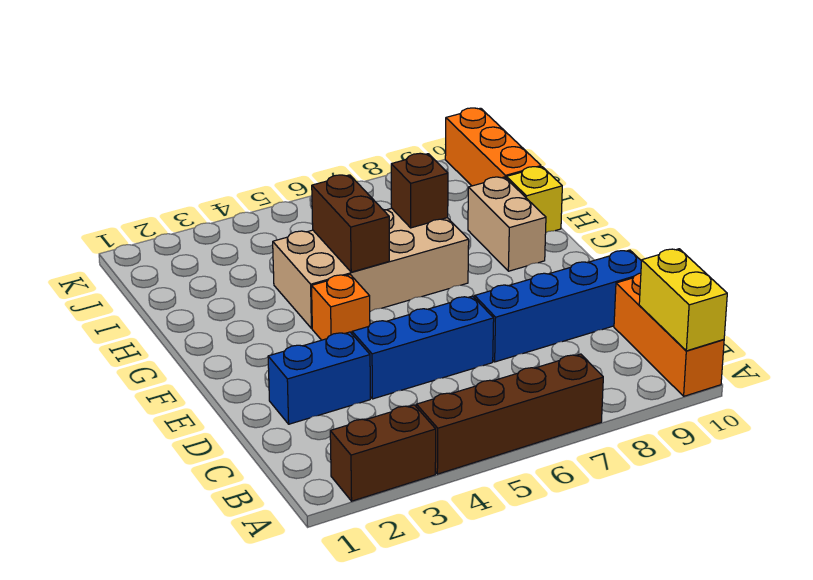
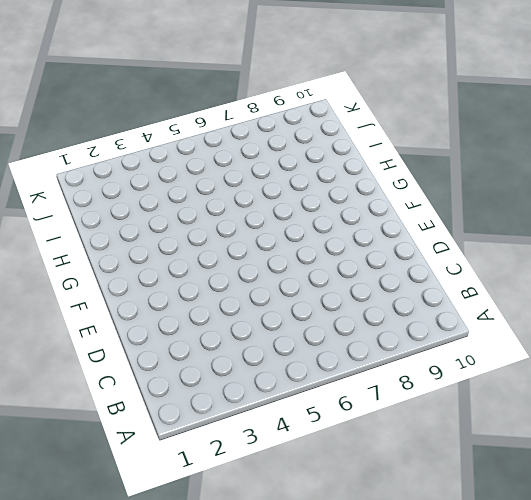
none -> brown brick A2:A3 level 1
none -> brown brick A4:A7 level 1
none -> orange brick A10:C10 level 1

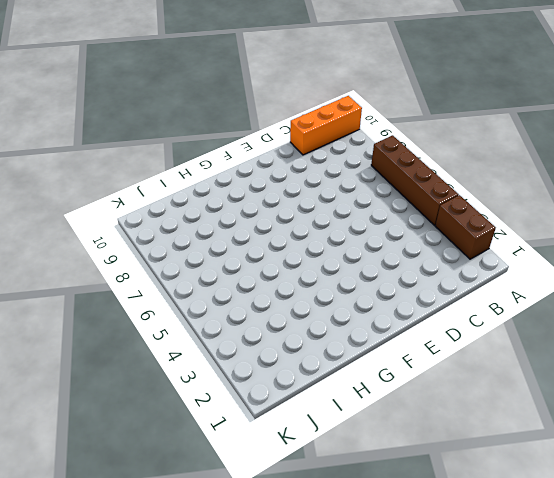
none -> blue brick D2:D3 level 1
none -> blue brick D4:D6 level 1
none -> blue brick D7:D10 level 1

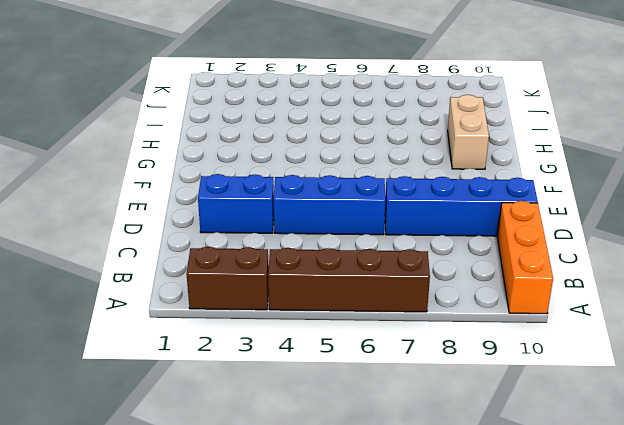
none -> orange brick F4 level 1
none -> tan brick G4:H7 level 1
none -> yellow brick H10 level 1

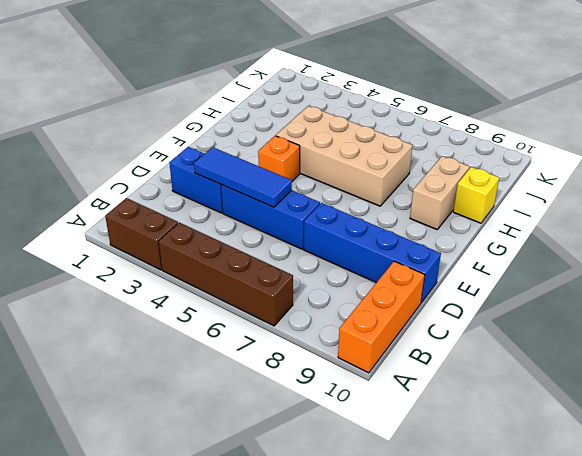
blue tile D3:D5 level 2 -> none
none -> orange brick I10:K10 level 1
none -> yellow brick A10:B10 level 2
none -> brown brick G5:H5 level 2

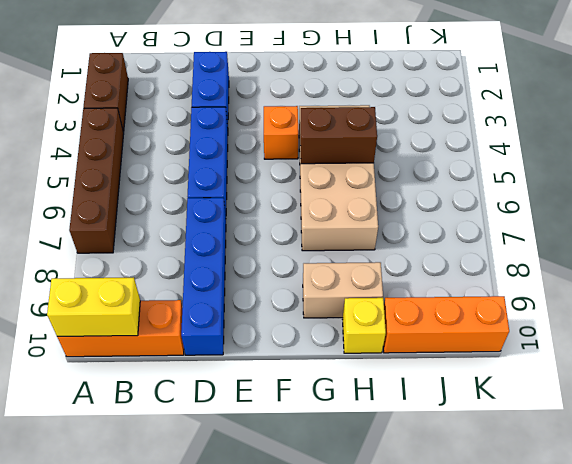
none -> brown brick H7 level 2

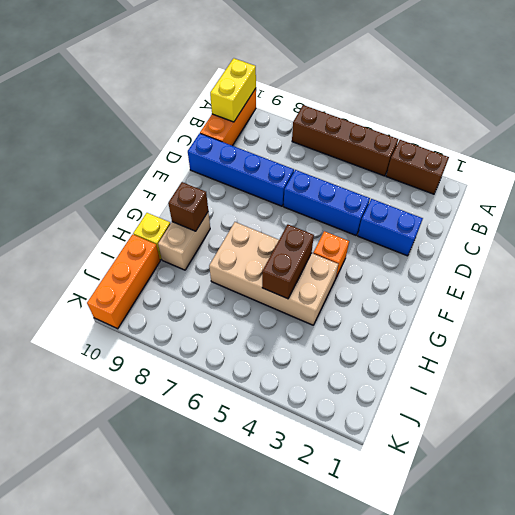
brown brick G9 level 2 -> brown brick H7 level 2

